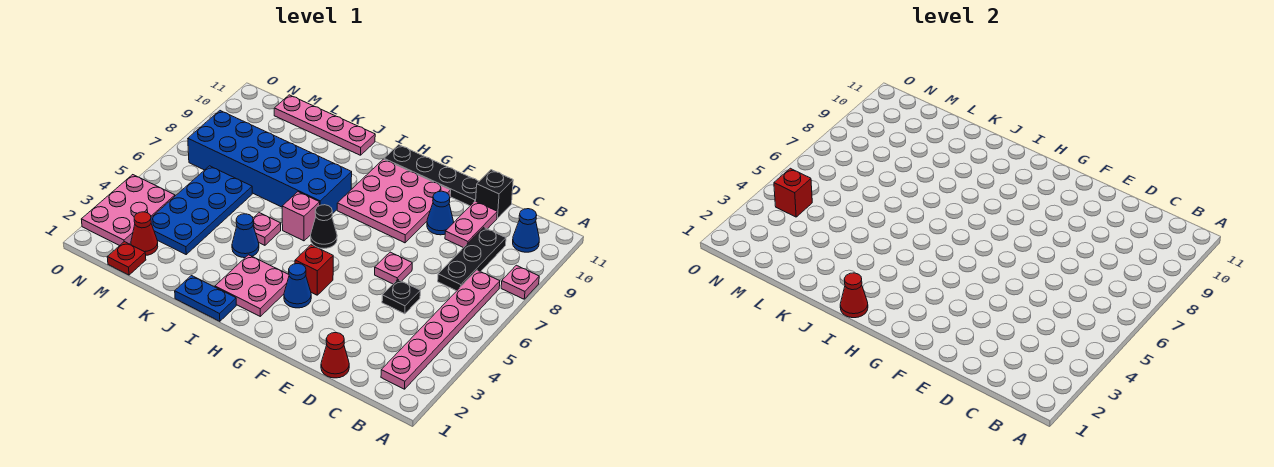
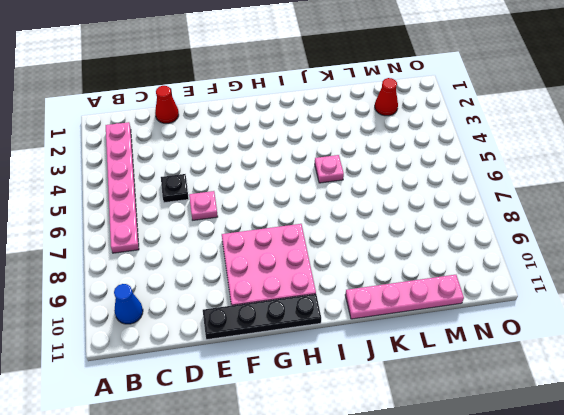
none -> pink plate A8 level 1
none -> black plate C7:C9 level 1
none -> pink plate D9:D10 level 1

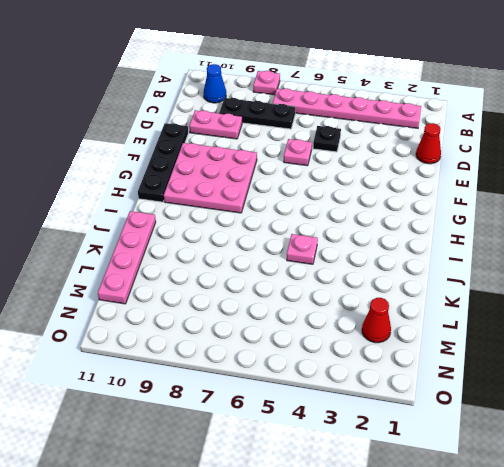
none -> black brick D11 level 1
none -> blue cone E9 level 1
none -> blue cone G3 level 1

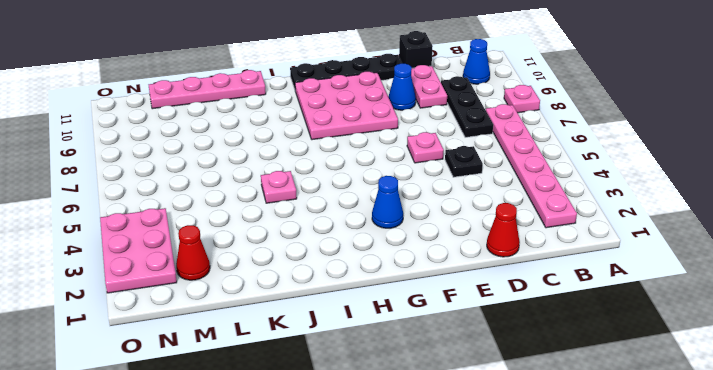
none -> red brick G4 level 1
none -> pink plate H2:I3 level 1
none -> black cone H6 level 1

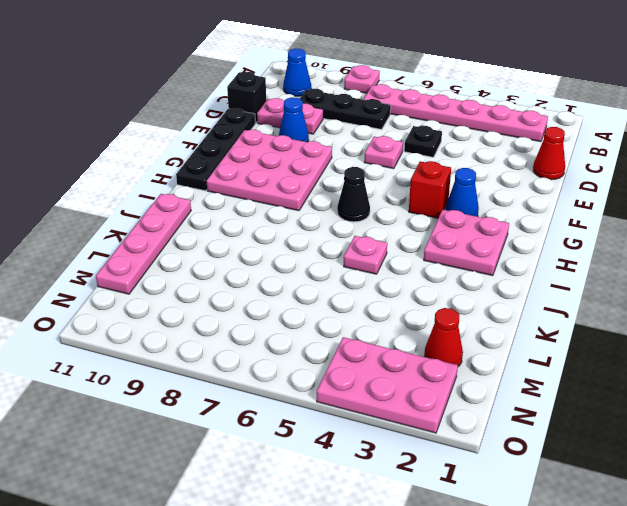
none -> blue plate I1:J1 level 1
none -> pink brick I6 level 1
none -> blue brick I7:N8 level 1

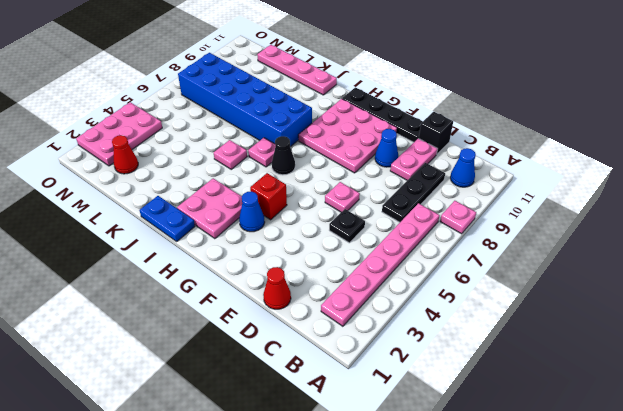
pink plate I6 level 1 -> pink brick I6 level 1
none -> blue cone J4 level 1
none -> blue plate L3:M6 level 1
none -> red plate M1 level 1

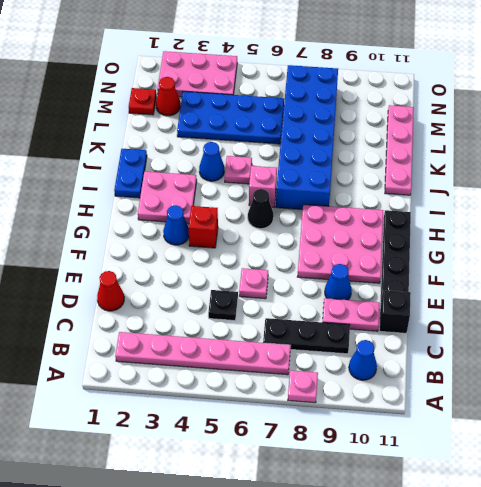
none -> red cone I1 level 2
none -> red brick N4 level 2

